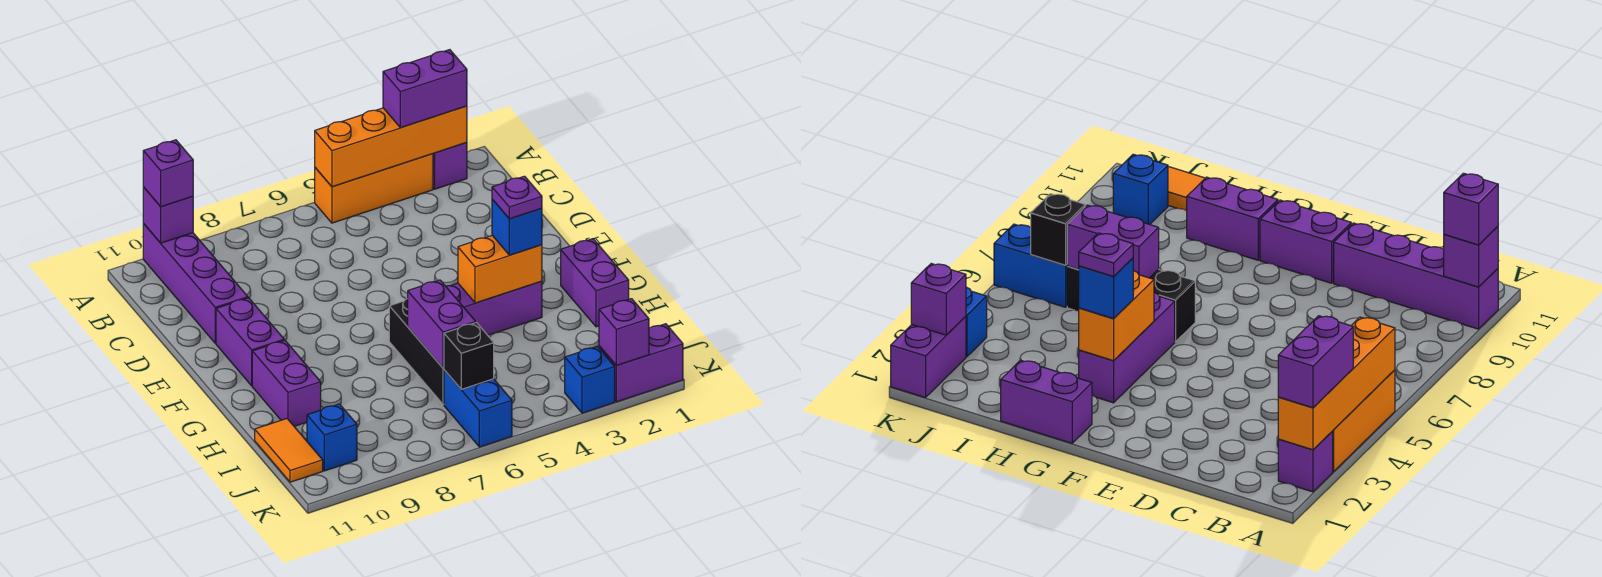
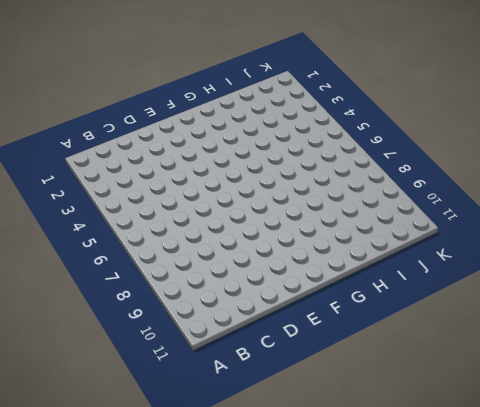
none -> purple brick A2 level 1
none -> orange brick A3:A5 level 1
none -> purple brick A10:D10 level 1

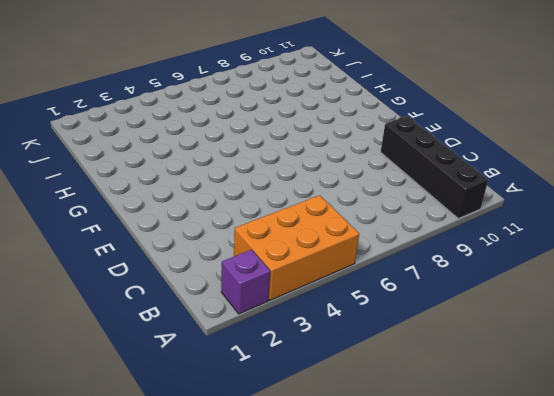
orange brick A3:B5 level 1 -> orange brick A3:A5 level 1
black brick A10:D10 level 1 -> purple brick A10:D10 level 1
none -> purple brick E10:F10 level 1
none -> purple brick G1:H1 level 1
none -> purple brick G3:G5 level 1

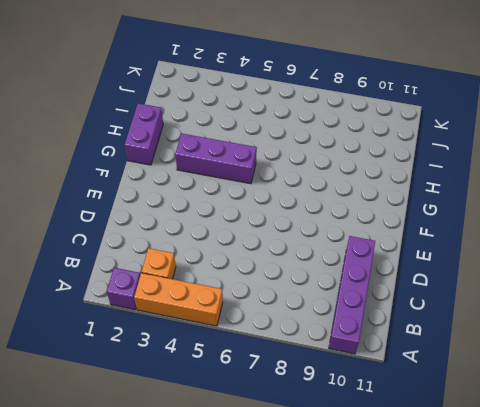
orange brick B3 level 1 -> none
none -> purple brick E10:F10 level 1
none -> black brick G6:I6 level 1
none -> purple brick G10:H10 level 1

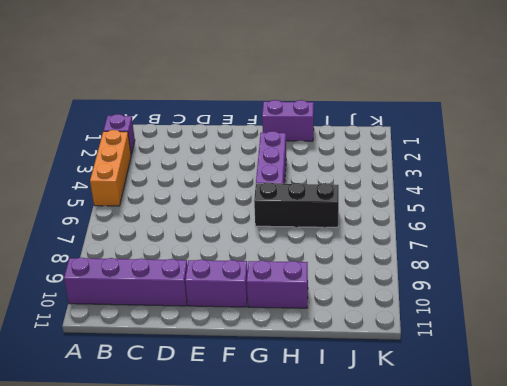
none -> orange tile I11:J11 level 1
none -> blue brick J6:K6 level 1
none -> blue brick J10 level 1

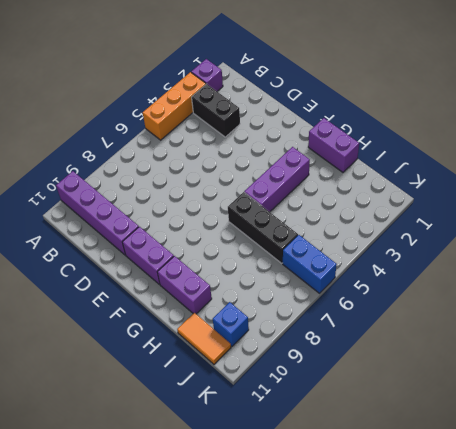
black brick B3:C3 level 1 -> none
none -> purple brick K1:K2 level 1
none -> blue brick K3 level 1
none -> orange brick A2:A5 level 2

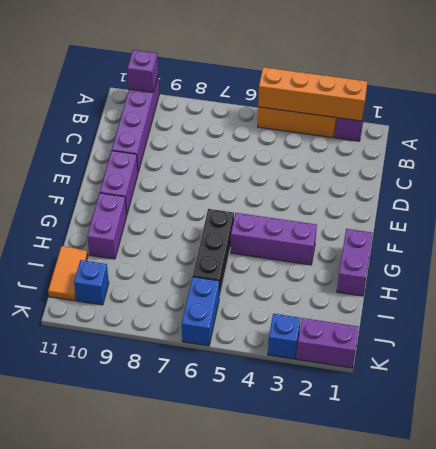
none -> orange brick G3:G4 level 2
none -> purple brick H6:I6 level 2
none -> black brick J6 level 2

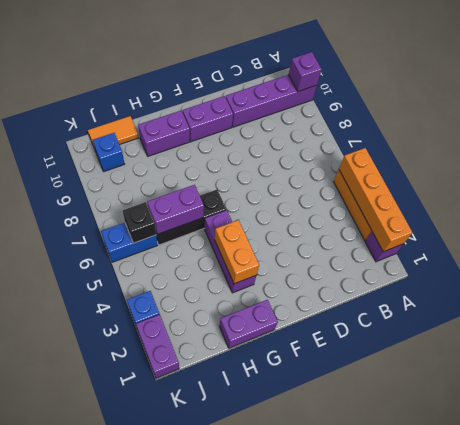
none -> purple brick K2 level 2
none -> purple brick A2:A3 level 3
none -> purple brick A10 level 3

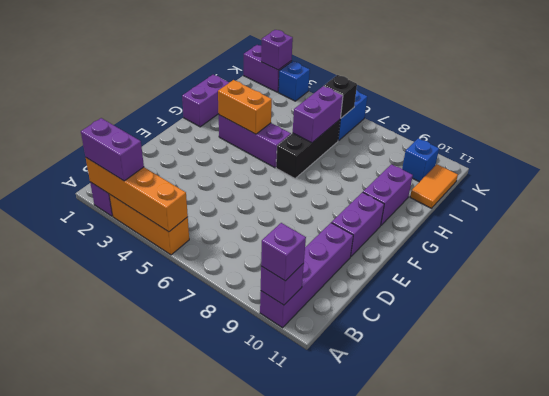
none -> blue brick G3 level 3
none -> purple plate G3 level 4

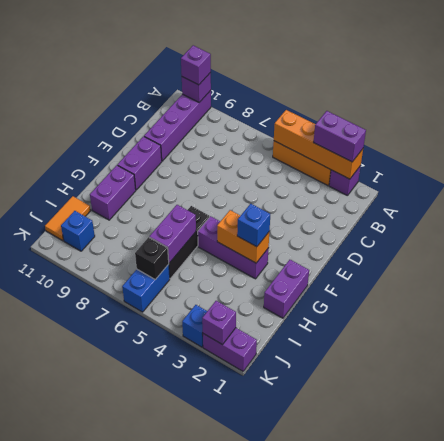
none -> purple plate G3 level 4

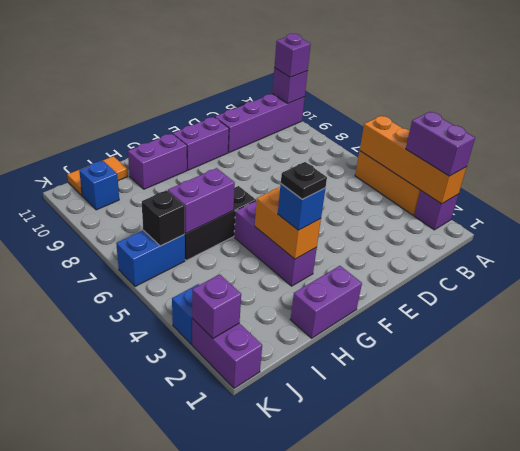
black plate G3 level 4 -> purple plate G3 level 4

